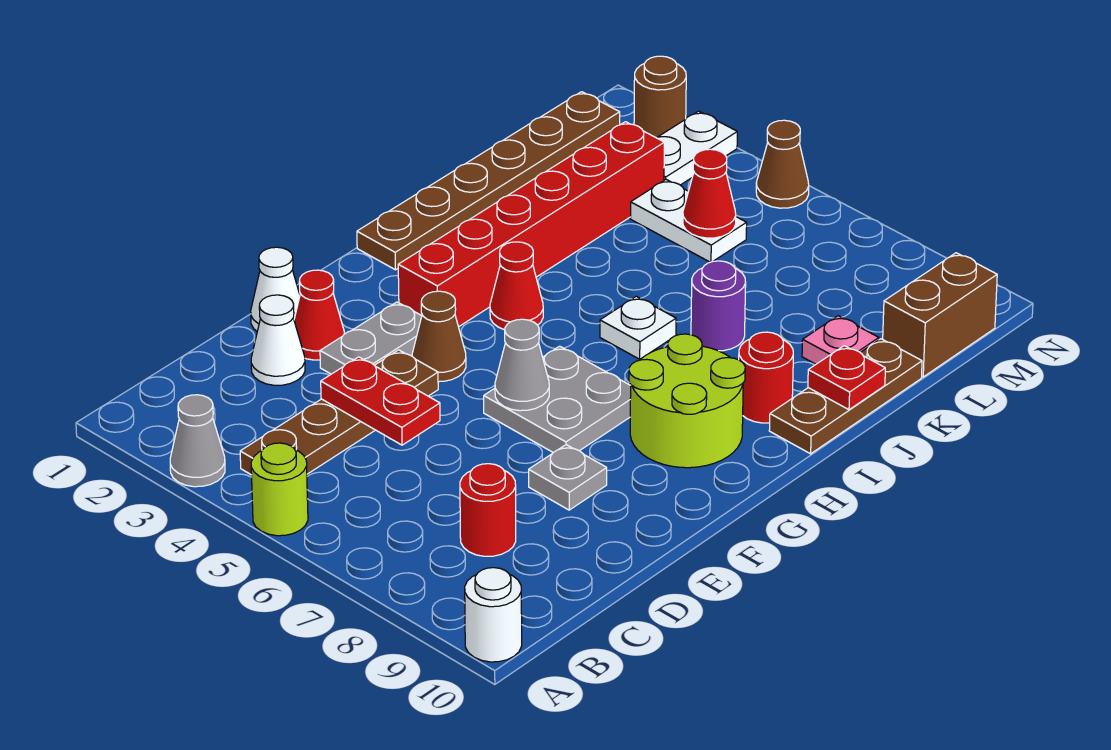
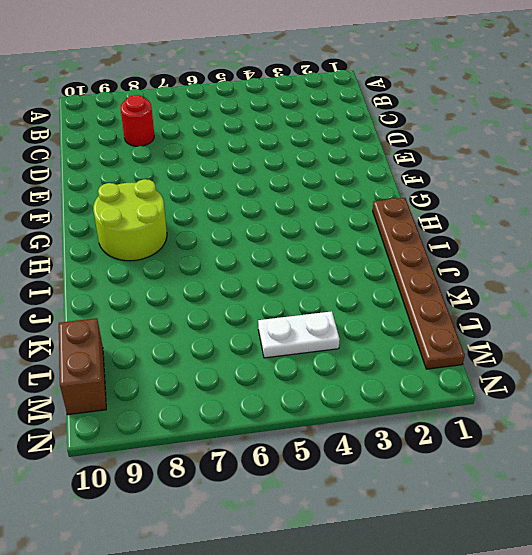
none -> grey cone A3 level 1
none -> lime round brick A5 level 1
none -> white round brick A10 level 1
none -> brown plate B4:E4 level 1

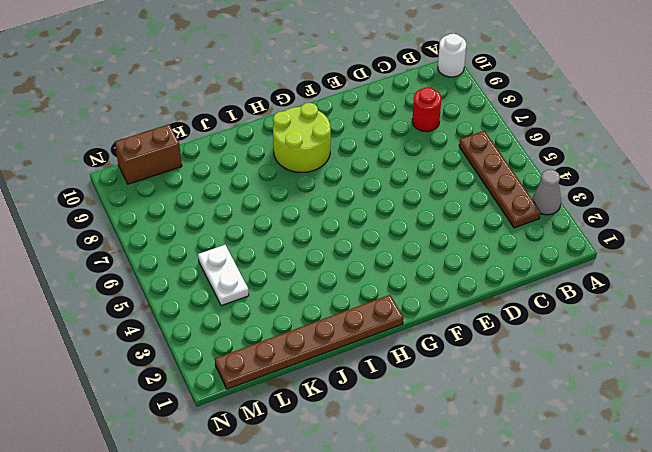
brown plate B3:B6 level 1 -> brown plate B4:E4 level 1
none -> lime round brick A5 level 1
none -> white cone D2 level 1
none -> white cone E1 level 1
none -> red cone E2 level 1

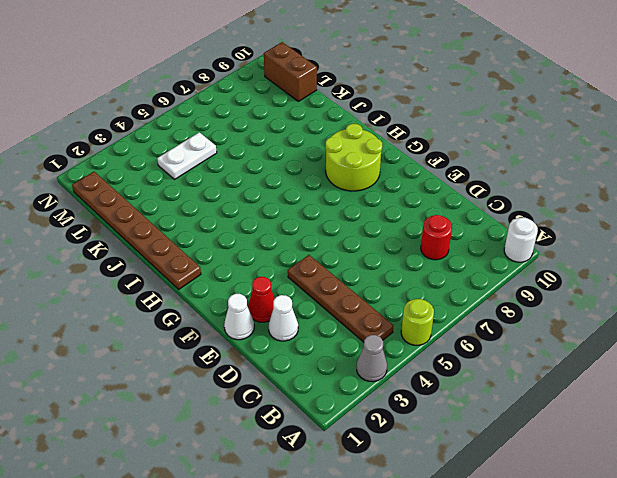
none -> grey plate E3:F3 level 1
none -> grey plate E8 level 1
none -> brown cone F4 level 1
none -> grey plate F6:G7 level 1

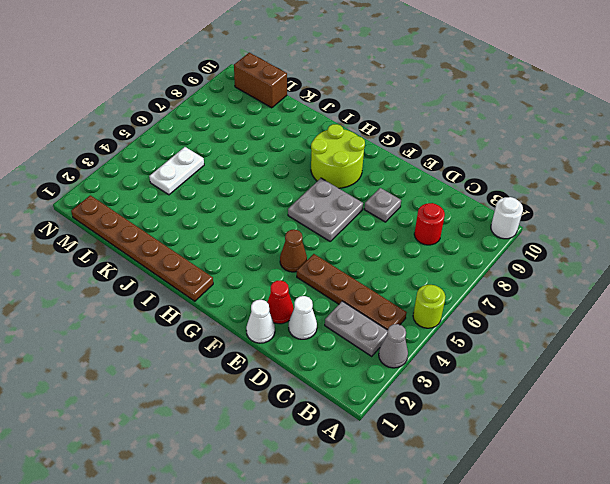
grey plate B3:C3 level 1 -> grey plate E3:F3 level 1
none -> red brick G3:L3 level 1
none -> red cone H4 level 1
none -> white plate I6 level 1
none -> red round brick I9 level 1

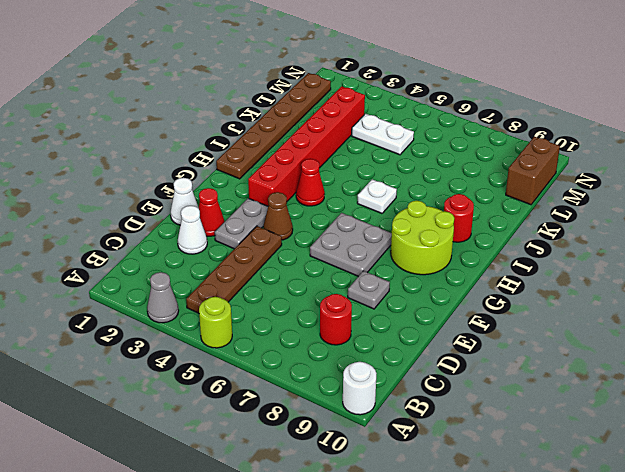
none -> brown plate I10:K10 level 1
none -> purple round brick J7 level 1
none -> pink plate K9 level 1
none -> white plate M3:N3 level 1

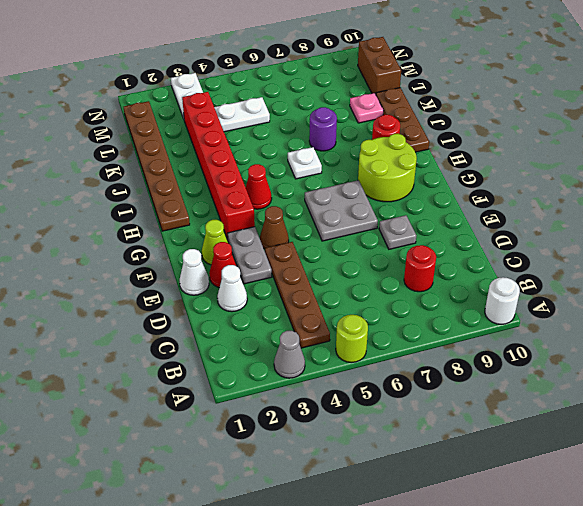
lime cone F2 level 1 -> none
none -> brown round brick N2 level 1
none -> brown cone N5 level 1
none -> red plate D4:D5 level 2
none -> grey cone F6 level 2

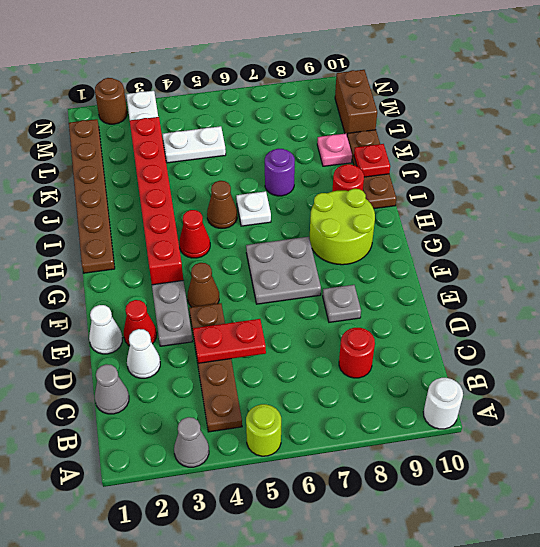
grey cone C1 level 1 -> grey cone F6 level 2
brown cone I5 level 1 -> brown cone N5 level 1
none -> red cone L5 level 2

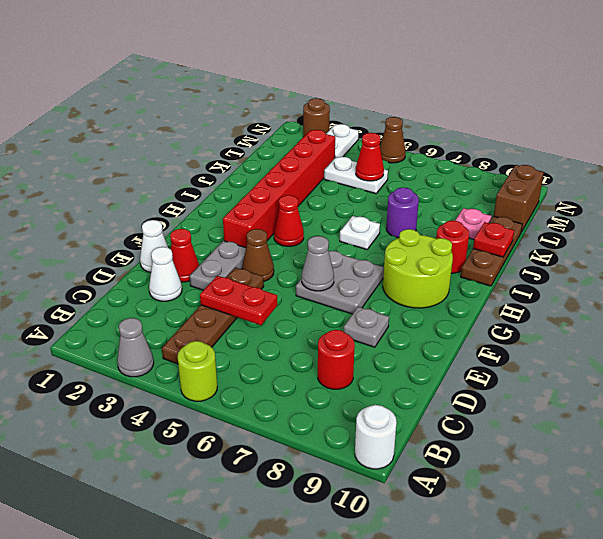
none -> brown plate H1:M1 level 1

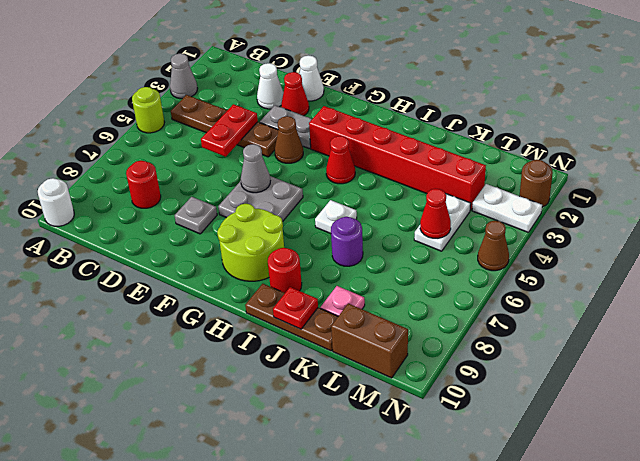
none -> brown plate H1:M1 level 1

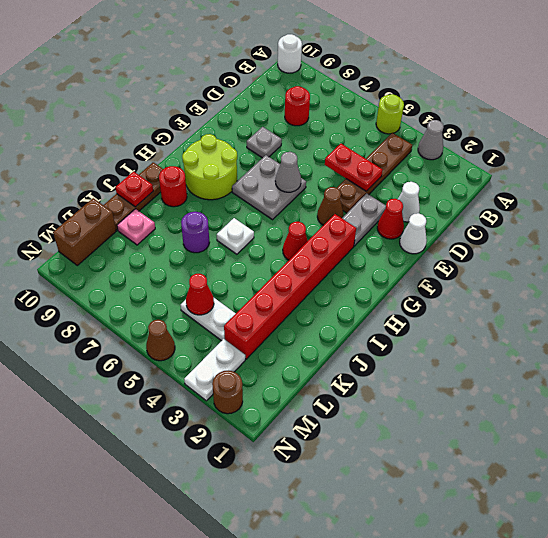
none -> brown plate H1:M1 level 1

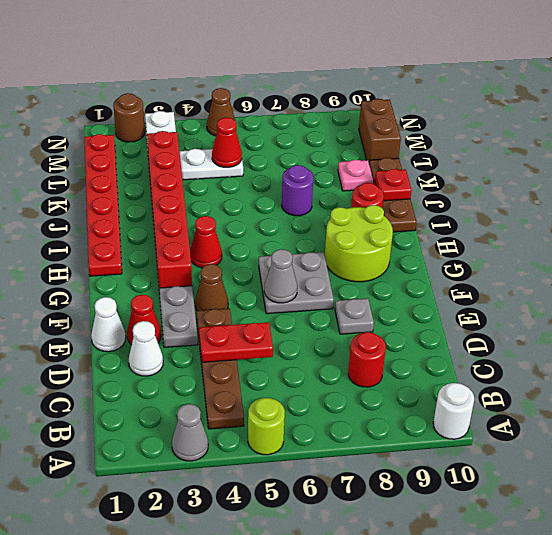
red plate H1:M1 level 1 -> brown plate H1:M1 level 1
none -> white plate I6 level 1

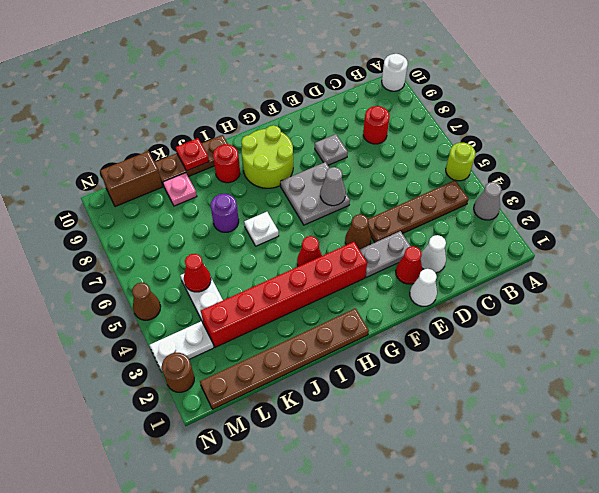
none -> red plate D4:D5 level 2

